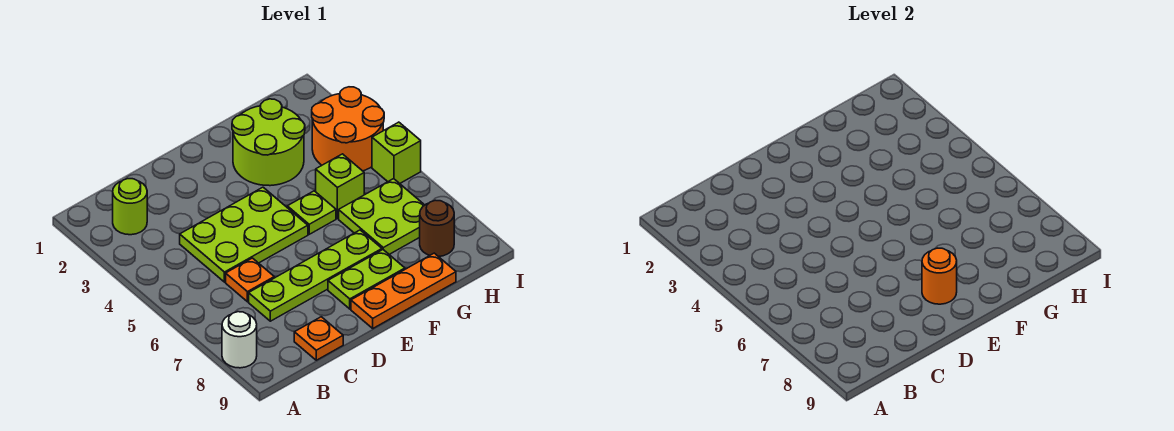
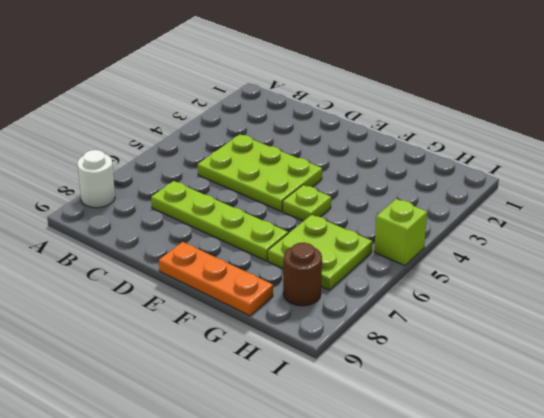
none -> lime round brick B2 level 1
none -> orange plate C6 level 1
none -> orange plate C9 level 1

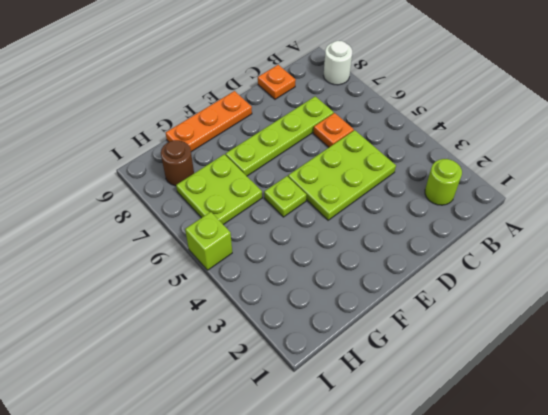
none -> lime plate E8:F8 level 1
none -> lime round brick F2:G3 level 1
none -> lime brick G5 level 1

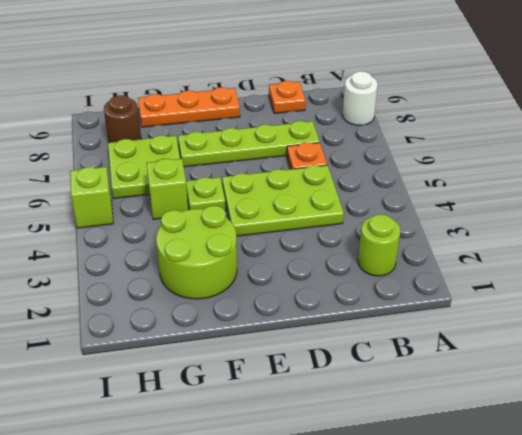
none -> lime plate E8:F8 level 1
none -> orange round brick H3:I4 level 1
none -> orange round brick E8 level 2

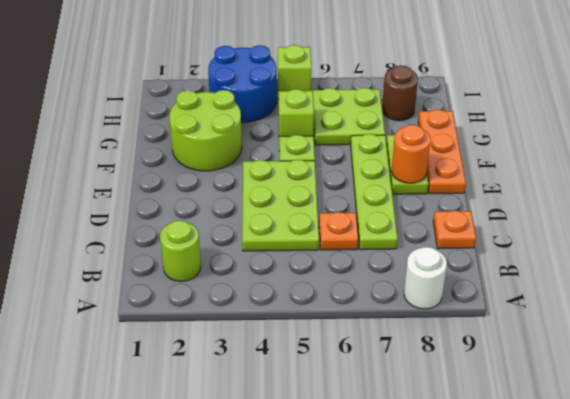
blue round brick H3:I4 level 1 -> orange round brick H3:I4 level 1

